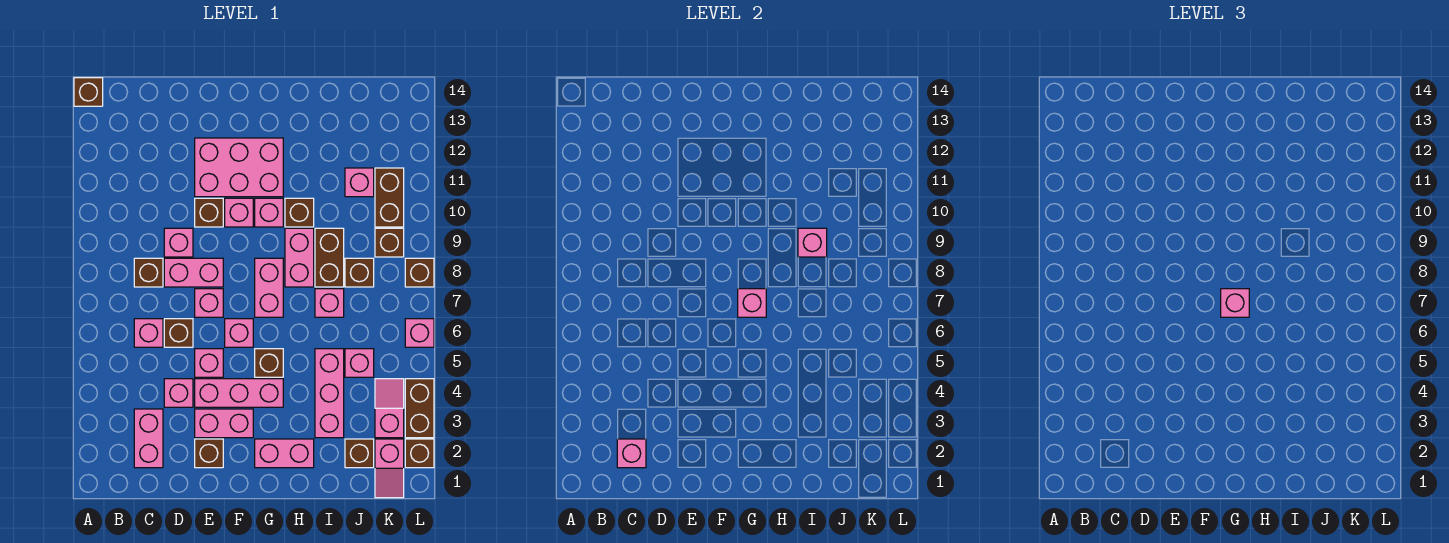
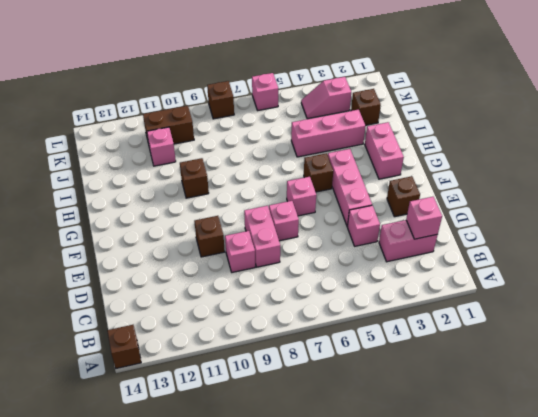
none -> pink brick C6 level 1
none -> brown brick C8 level 1
none -> brown brick D6 level 1
none -> pink brick E3:F3 level 1

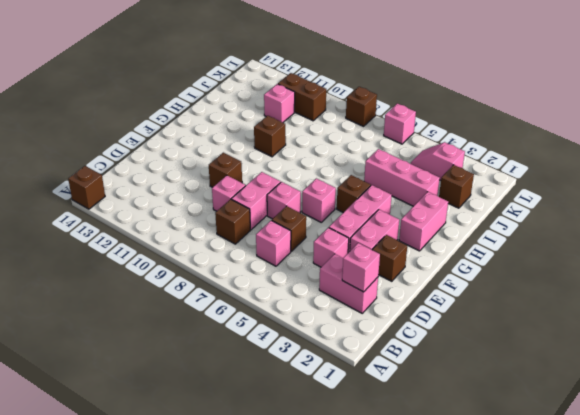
none -> pink brick E5 level 1
none -> pink brick E11:G12 level 1
none -> pink brick F10 level 1
none -> pink brick G7:G8 level 1

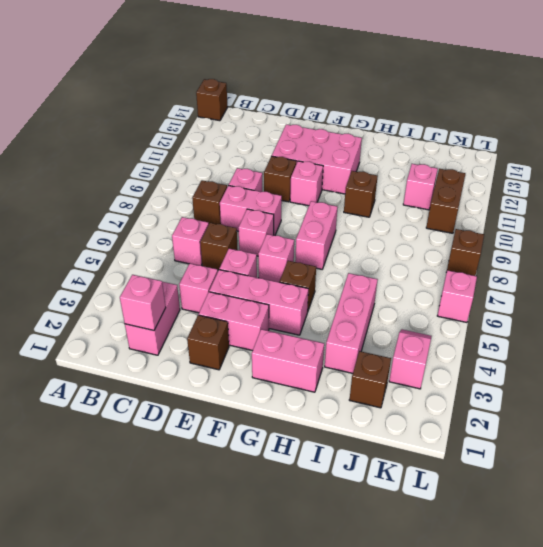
none -> pink brick G10 level 1
none -> pink brick H8:H9 level 1
none -> pink brick I7 level 1
none -> brown brick I8:I9 level 1

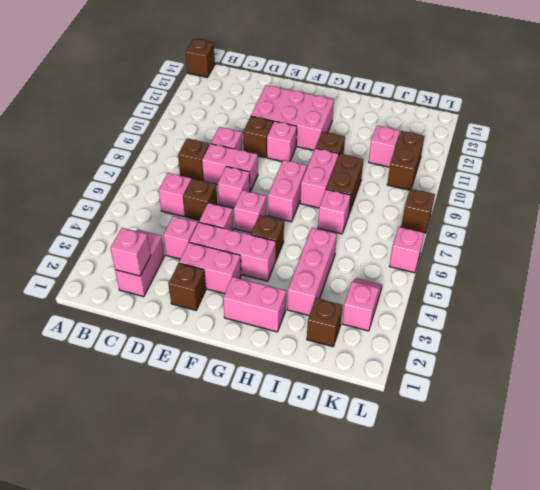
none -> pink brick G10 level 1
none -> pink brick J5 level 1
none -> brown brick J8 level 1
none -> pink slope K1:K2 level 1 top 2

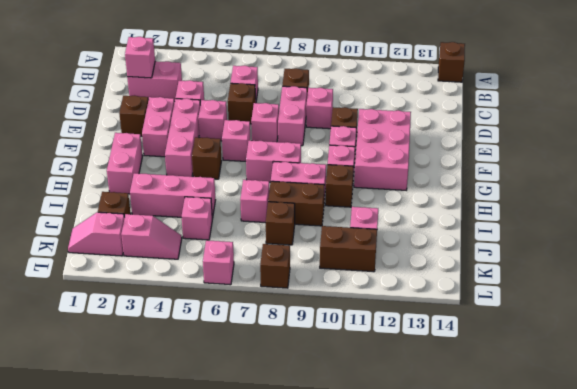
none -> brown brick K9 level 1
none -> brown brick L2 level 1
none -> brown brick L3:L4 level 1
none -> pink brick G7 level 2

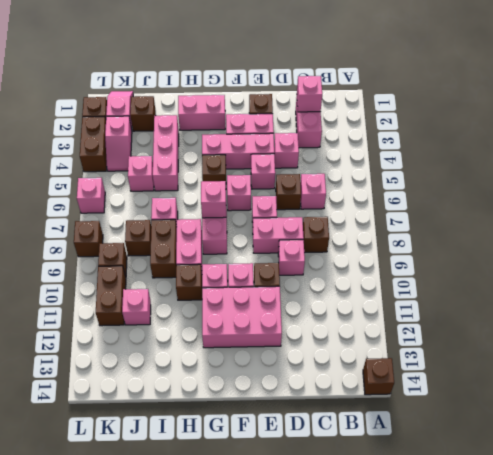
none -> pink brick I9 level 2
none -> pink brick G7 level 3

